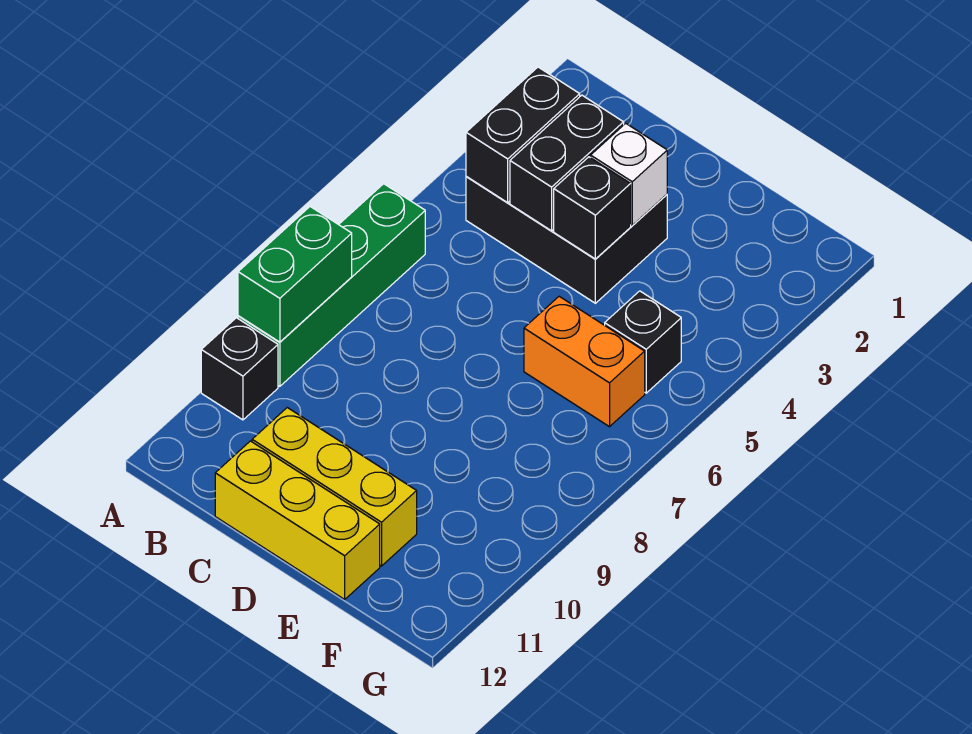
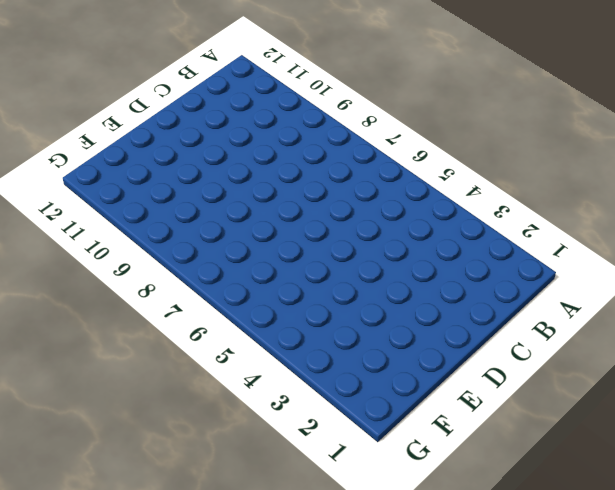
none -> green brick A6:A9 level 1
none -> black brick A10 level 1
none -> black brick B3:D4 level 1

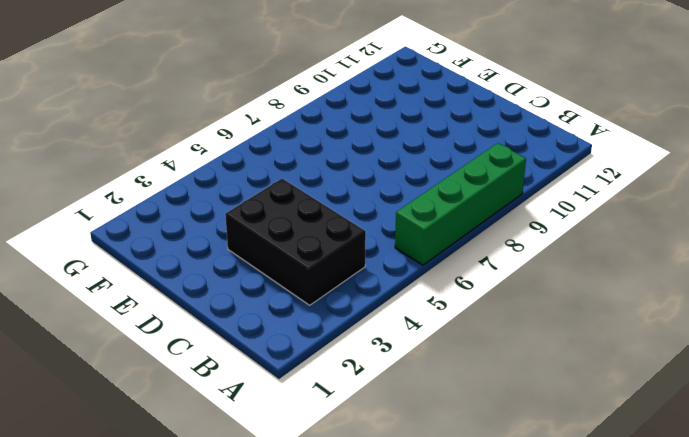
none -> black brick A10 level 1
none -> yellow brick C11:E11 level 1
none -> yellow brick C12:E12 level 1

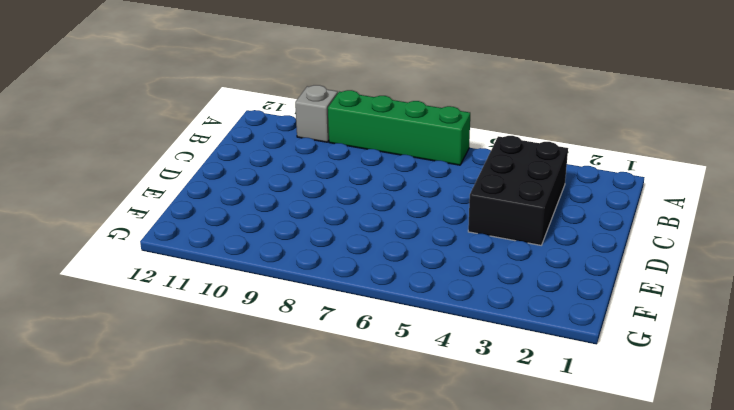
grey brick A10 level 1 -> black brick A10 level 1
none -> yellow brick C11:E11 level 1
none -> yellow brick C12:E12 level 1
none -> orange brick E6:F6 level 1

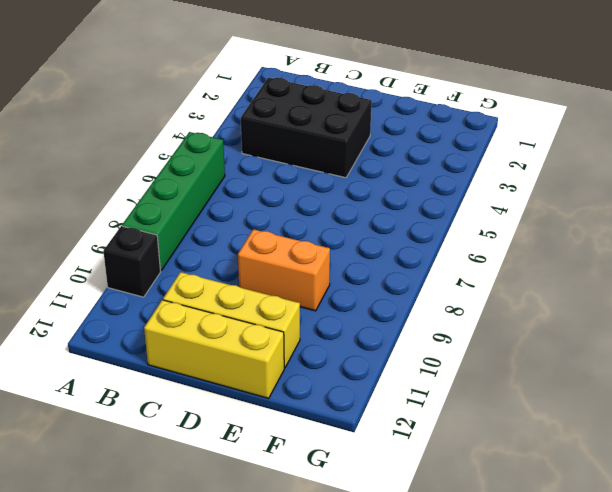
orange brick D9:E9 level 1 -> orange brick E6:F6 level 1
none -> black brick F5 level 1
none -> green brick A8:A9 level 2
none -> black brick B3:B4 level 2

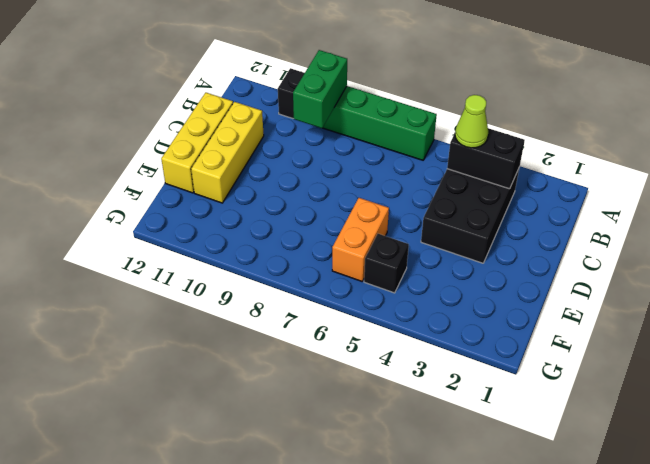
green brick A9:B9 level 2 -> green brick A8:A9 level 2
lime cone B4 level 3 -> none
none -> black brick C3:C4 level 2
none -> white brick D3 level 2
none -> black brick D4 level 2

